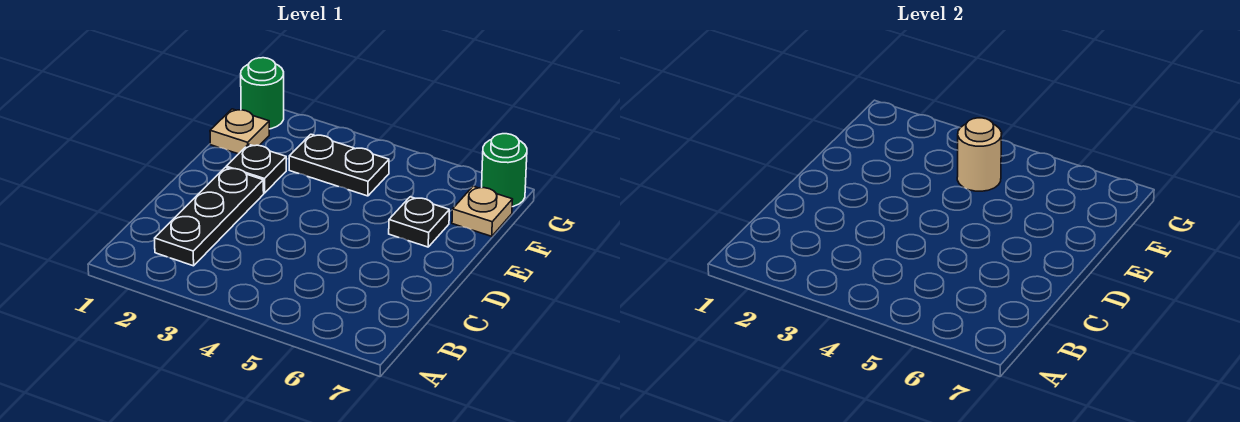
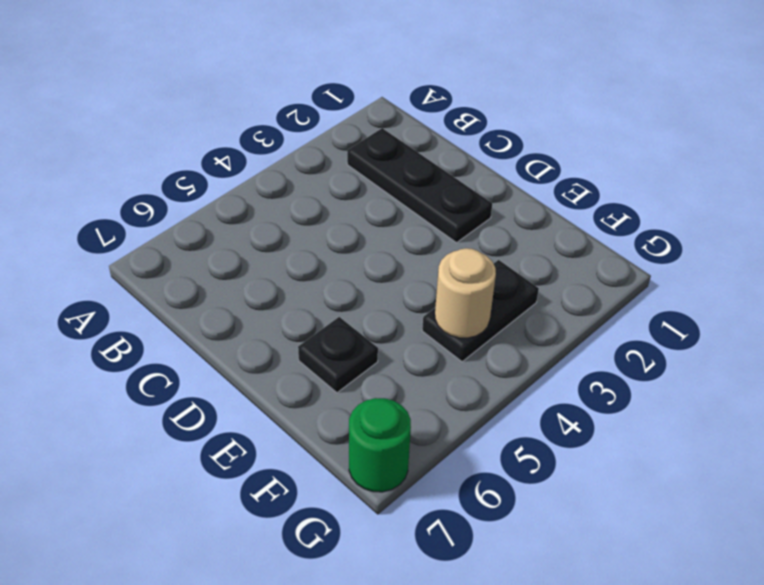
none -> black plate E2 level 1
none -> tan plate F1 level 1

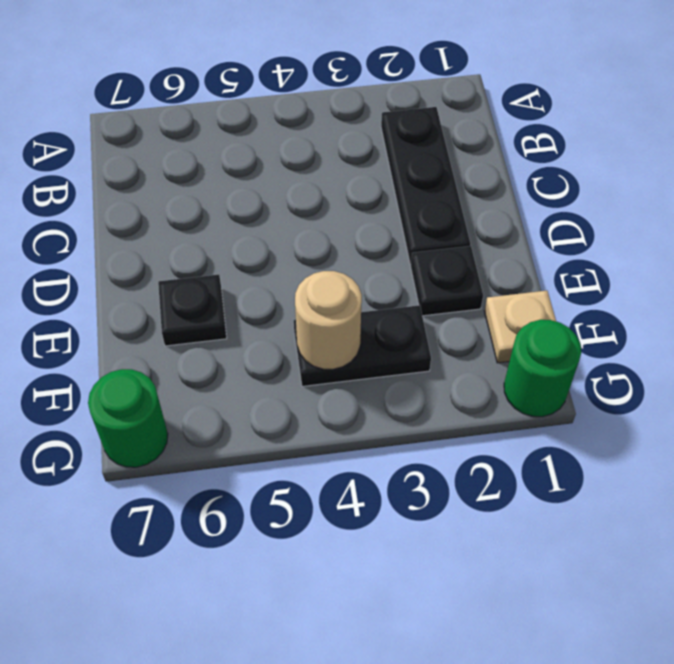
none -> tan plate F7 level 1

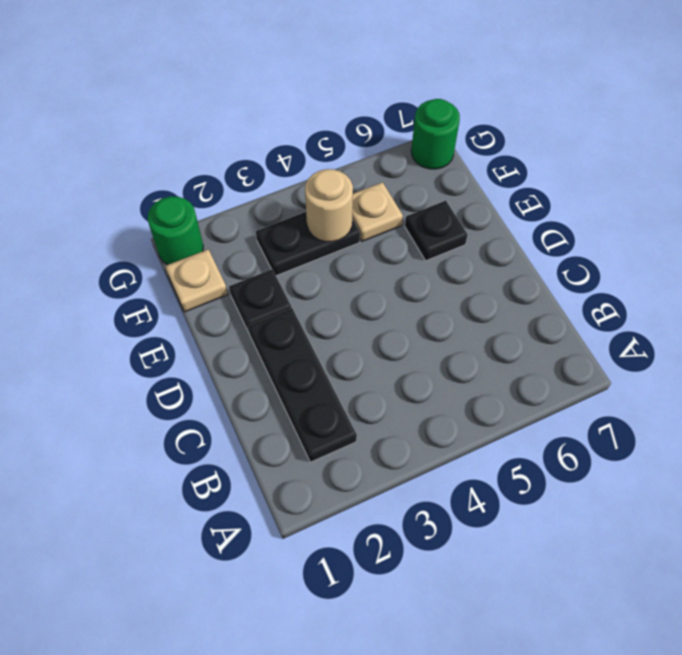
tan plate F5 level 1 -> tan plate F7 level 1

